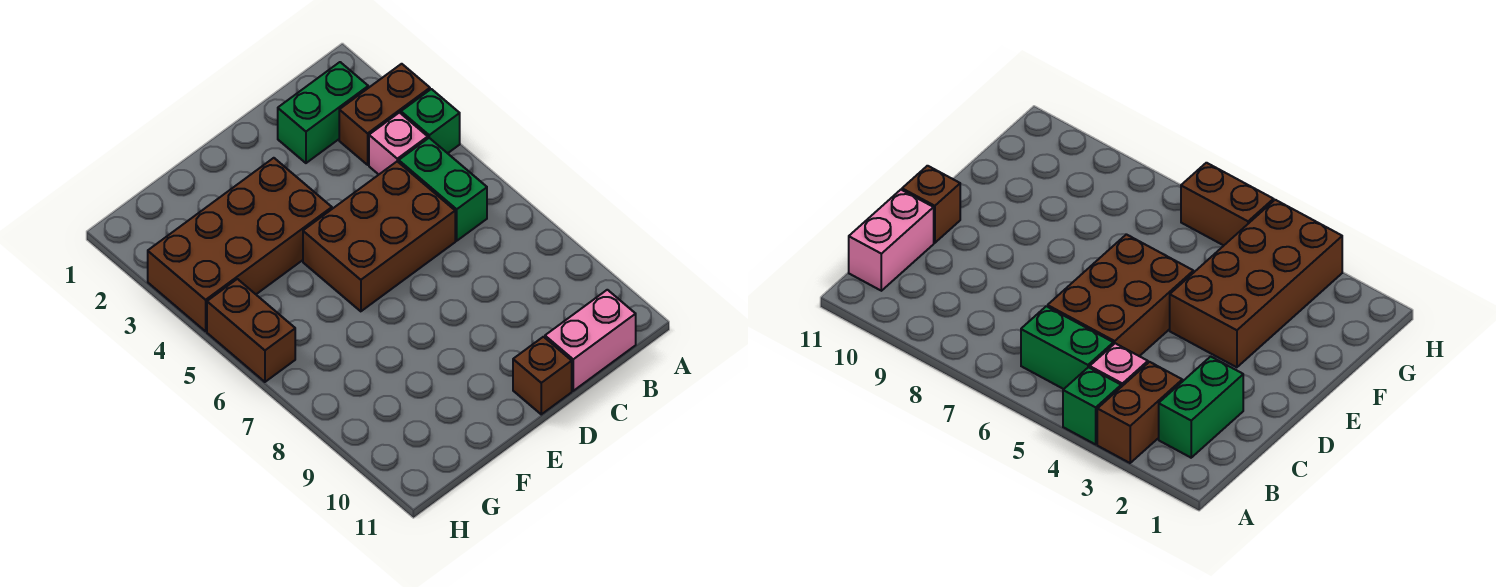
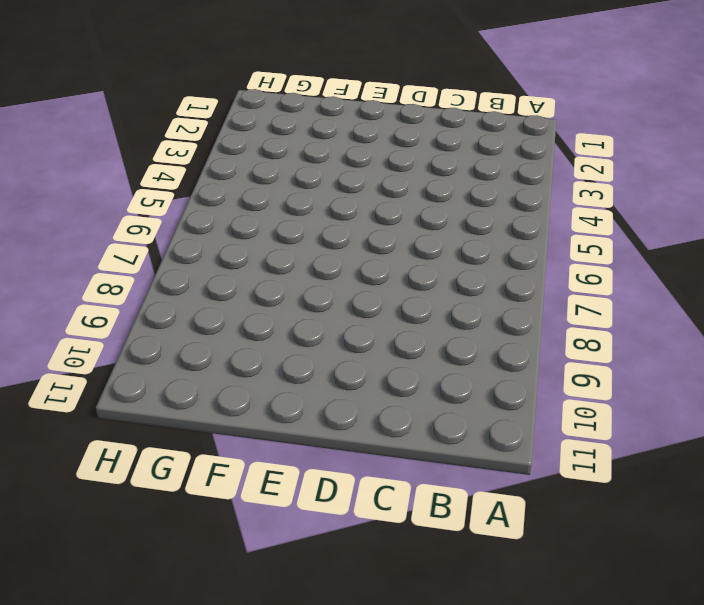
none -> brown brick A3:B3 level 1
none -> green brick A4 level 1

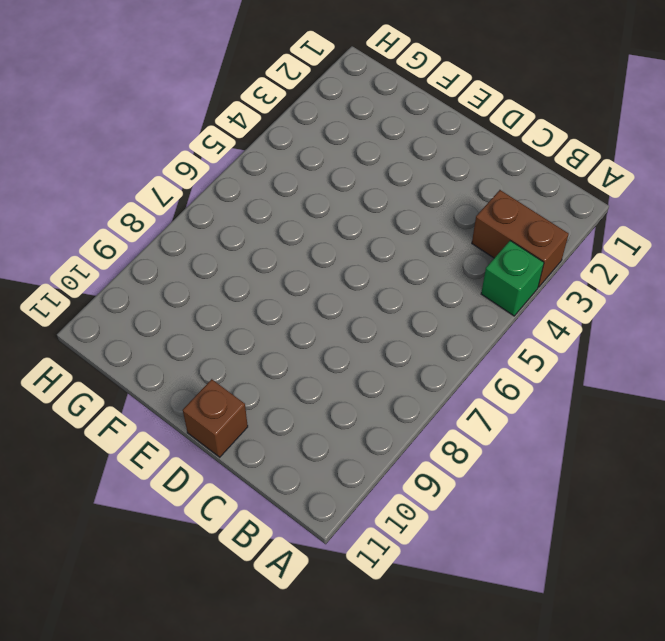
none -> green brick B2:C2 level 1
none -> pink brick B4 level 1

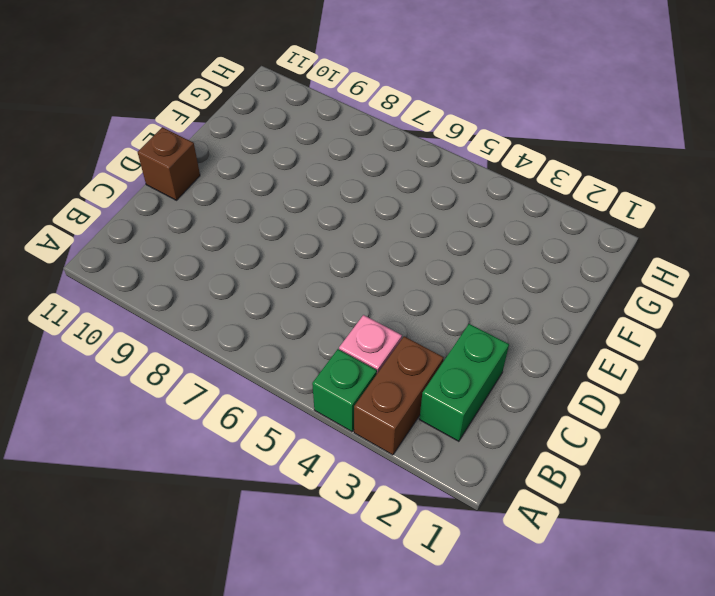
none -> green brick B5:B6 level 1
none -> pink brick B11:C11 level 1

